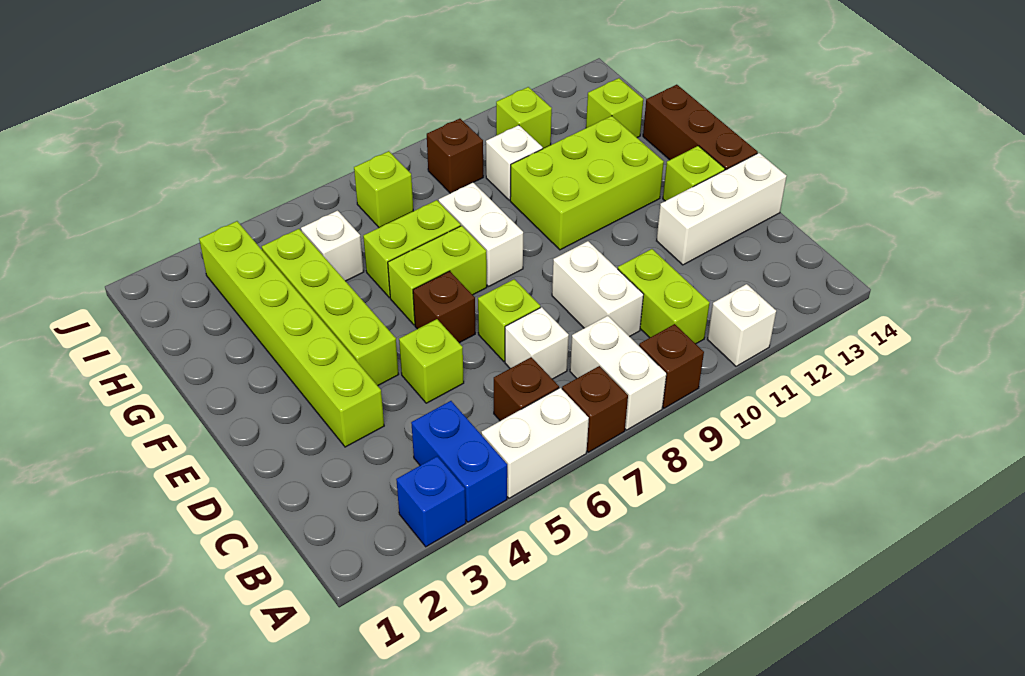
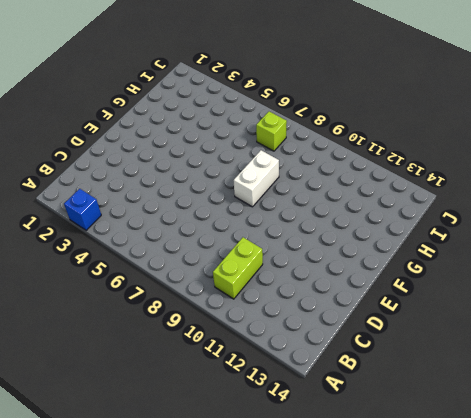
none -> blue brick A4:B4 level 1
none -> white brick A5:A6 level 1
none -> brown brick A7 level 1

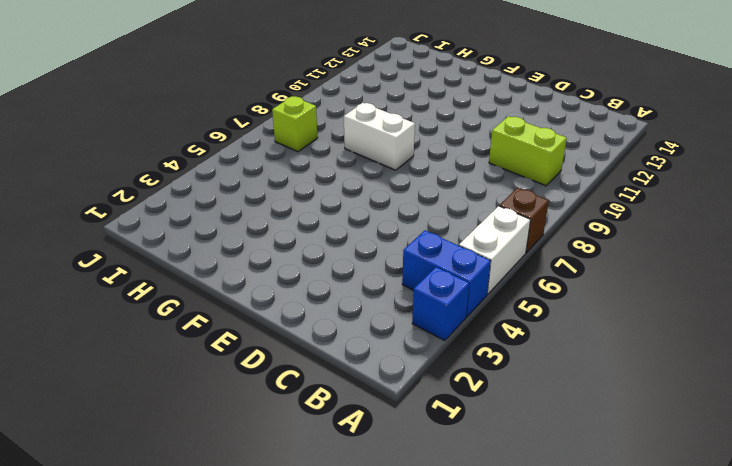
none -> white brick A8:B8 level 1
none -> brown brick A9 level 1
none -> white brick A11 level 1

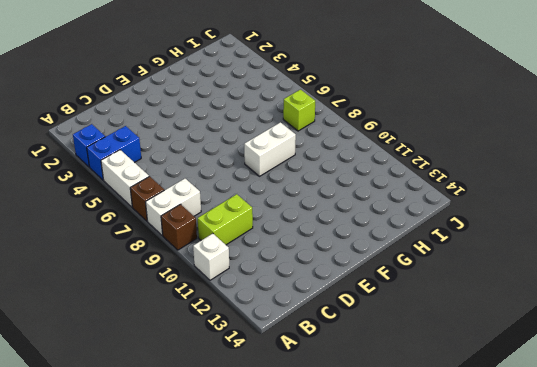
none -> brown brick B6 level 1
none -> white brick C7 level 1
none -> white brick C9:D9 level 1

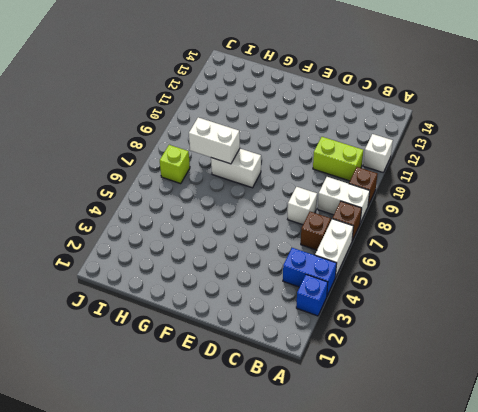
white brick G8:H8 level 2 -> white brick C9:D9 level 1
none -> lime brick D3:I3 level 1
none -> lime brick D5 level 1
none -> lime brick D7 level 1

